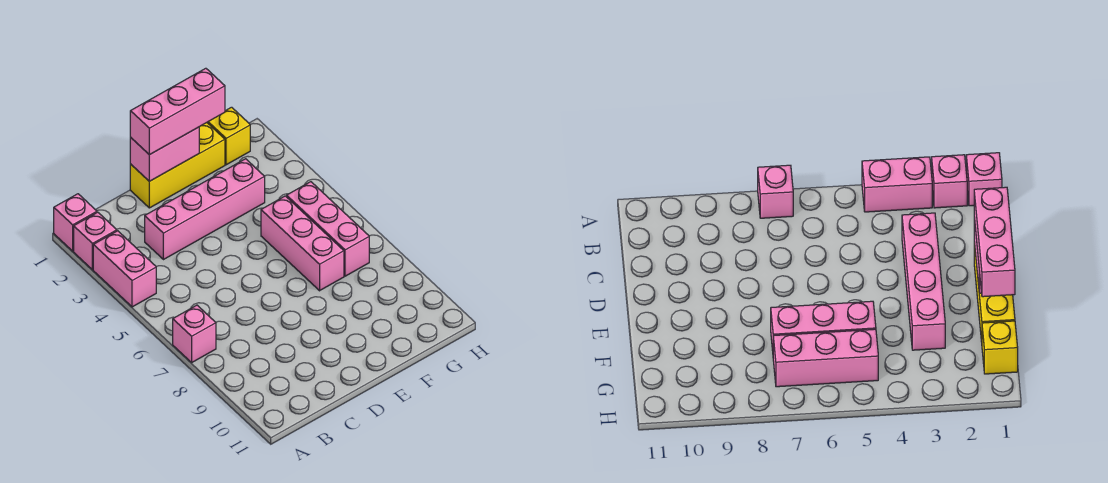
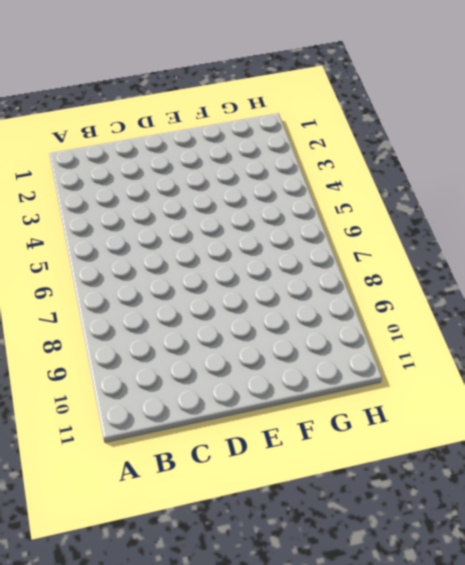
none -> pink brick A1 level 1
none -> pink brick A2 level 1

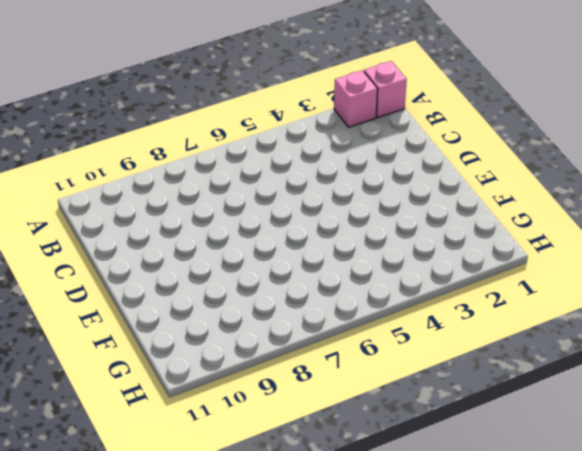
none -> pink brick A3:A4 level 1
none -> pink brick A7 level 1

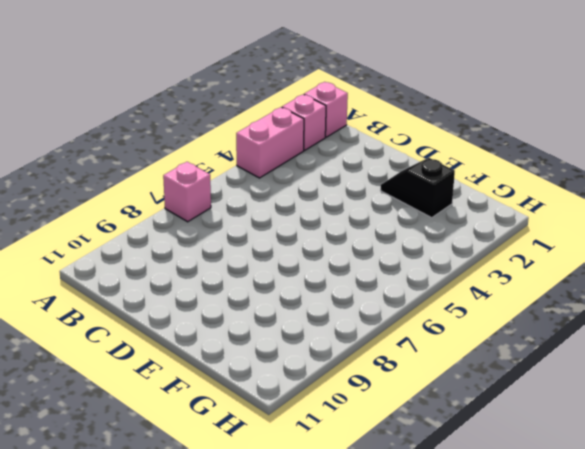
black slope E2:F2 level 1 top F -> none
none -> pink brick C3:F3 level 1
none -> yellow brick D1:F1 level 1

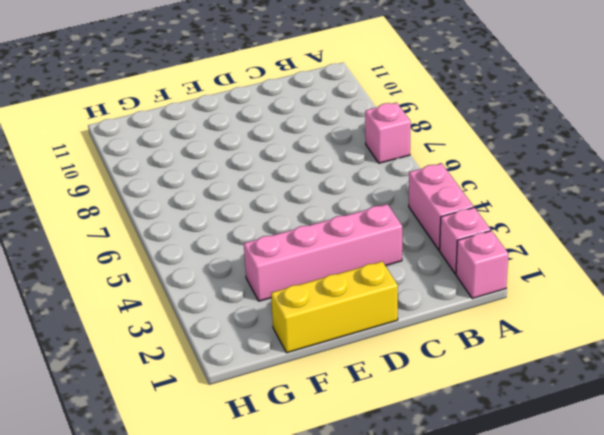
none -> pink brick F5:F7 level 1
none -> yellow brick G1 level 1

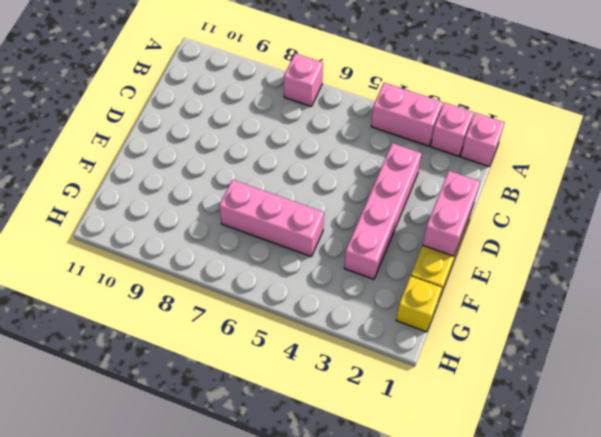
none -> pink brick G5:G7 level 1
none -> pink brick D1:F1 level 3

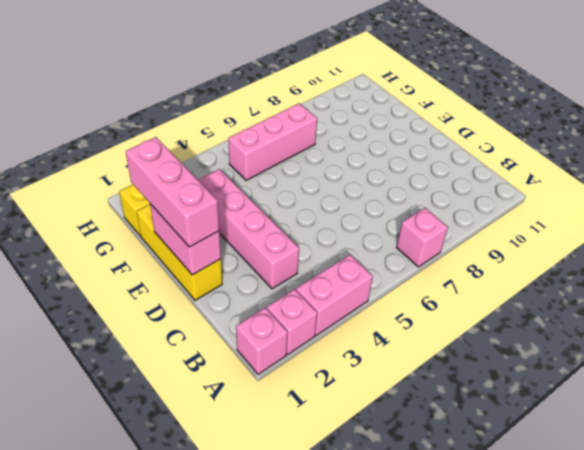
none -> pink brick F5:F7 level 1

